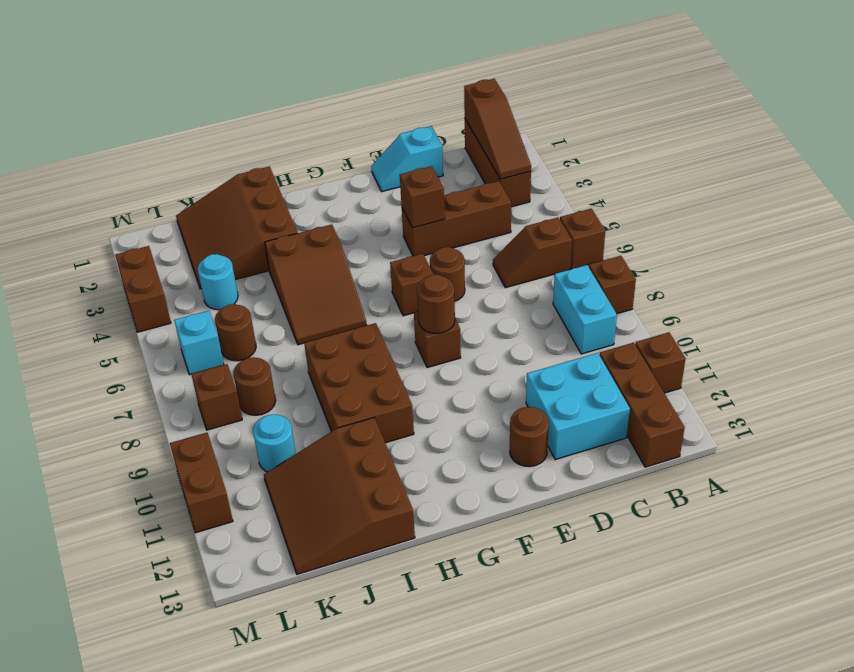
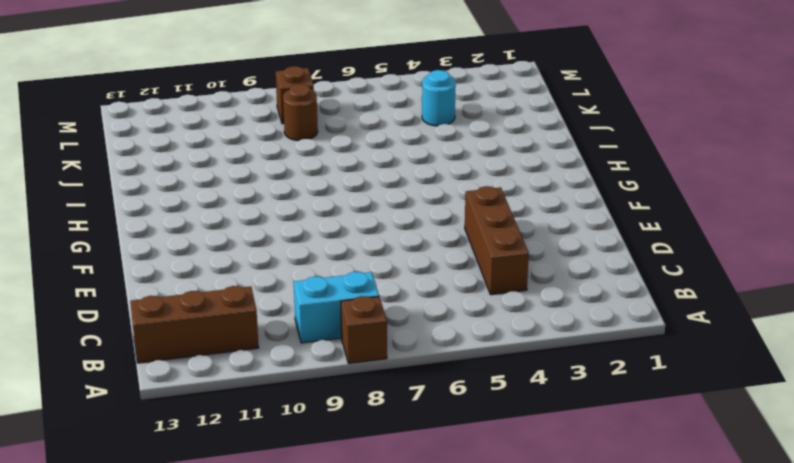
none -> brown brick A6 level 1
none -> brown brick A11 level 1
none -> brown brick B1:B3 level 1

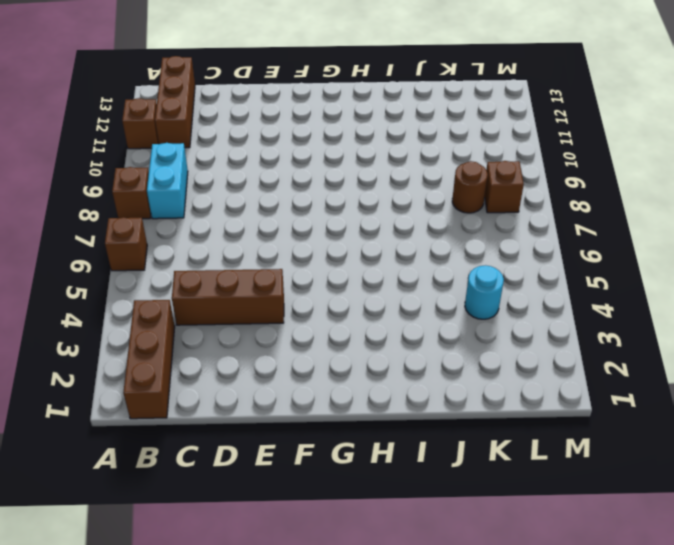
none -> brown slope B6:C6 level 1 top B
none -> cyan brick C11:D12 level 1
none -> cyan slope D1:E1 level 1 top D

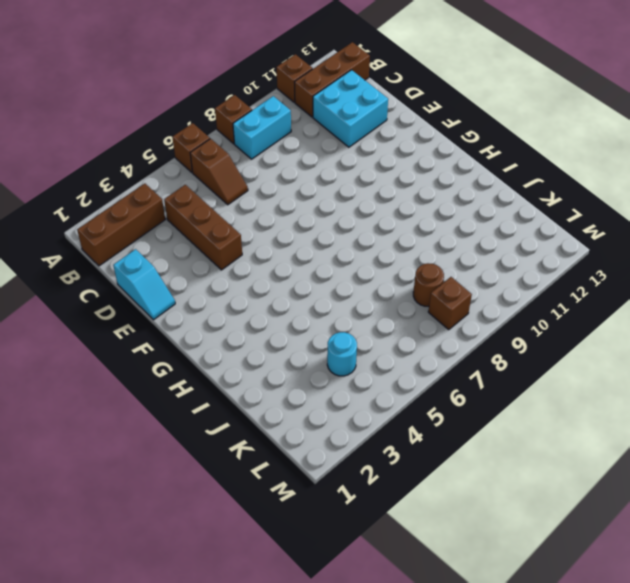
none -> brown round brick E6 level 1
none -> brown round brick E12 level 1
none -> brown brick F6 level 1

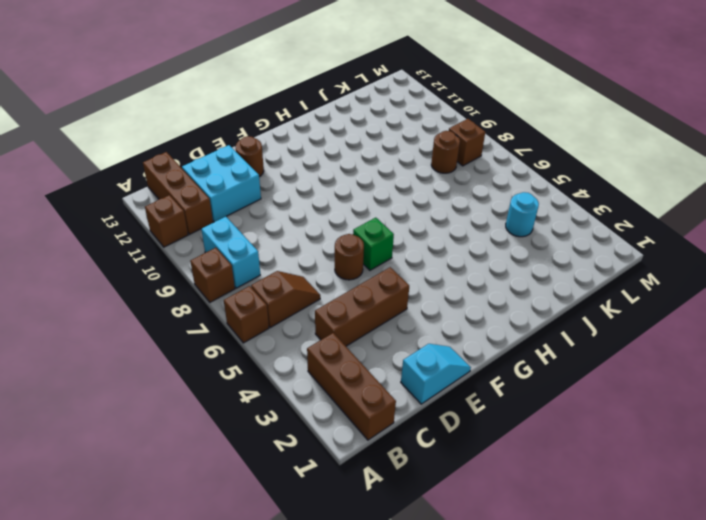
green brick F6 level 1 -> brown brick F6 level 1
none -> brown brick F8 level 1
none -> brown slope H4:I6 level 1 top 4
none -> brown brick H8:I10 level 1

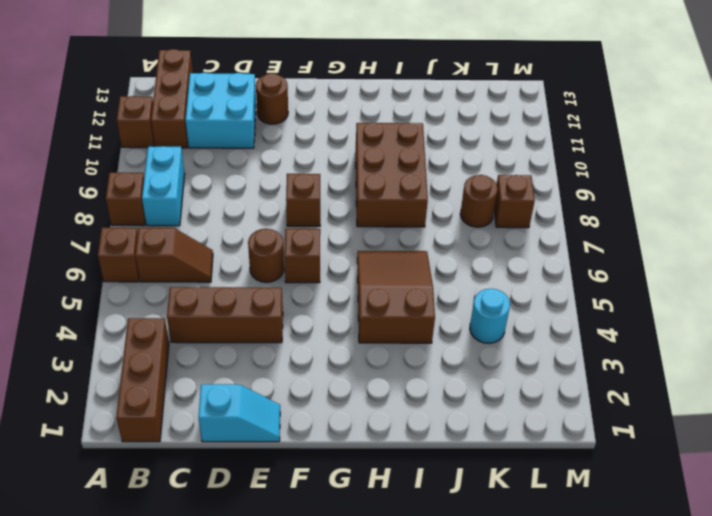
none -> brown slope I1:K3 level 1 top I
none -> brown slope I11:K13 level 1 top I
none -> brown round brick K6 level 1

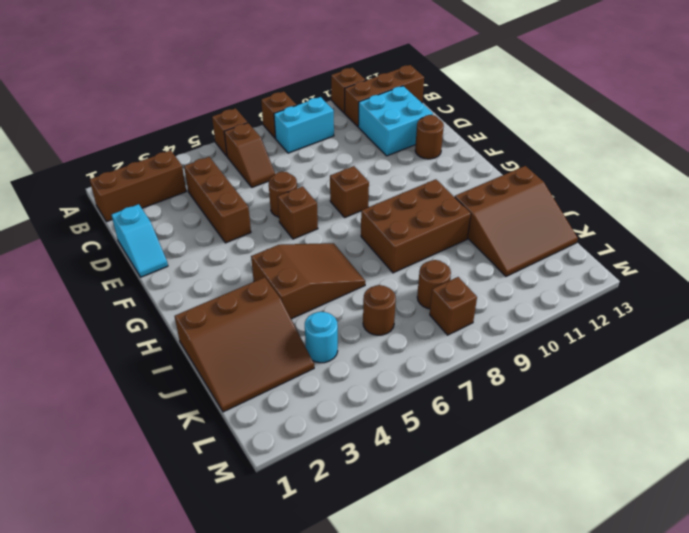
none -> cyan round brick K10 level 1
none -> cyan brick L6 level 1
none -> brown brick M3:M4 level 1

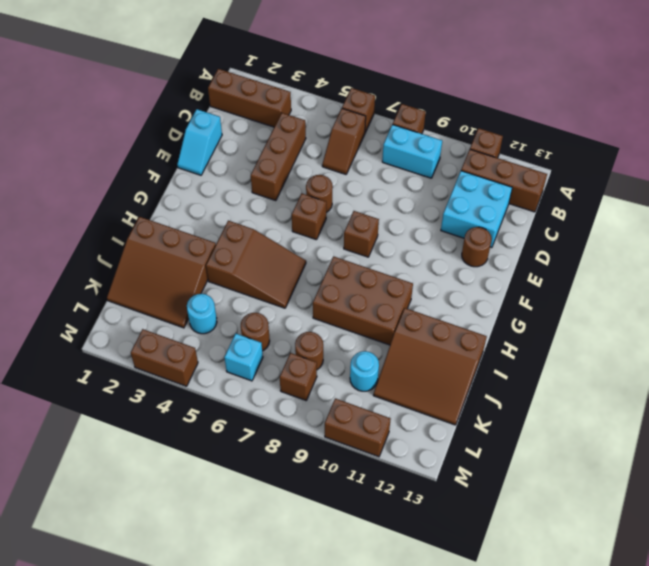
none -> brown slope B1:B3 level 2 top 1
none -> brown brick E4 level 2
none -> brown round brick F8 level 2

